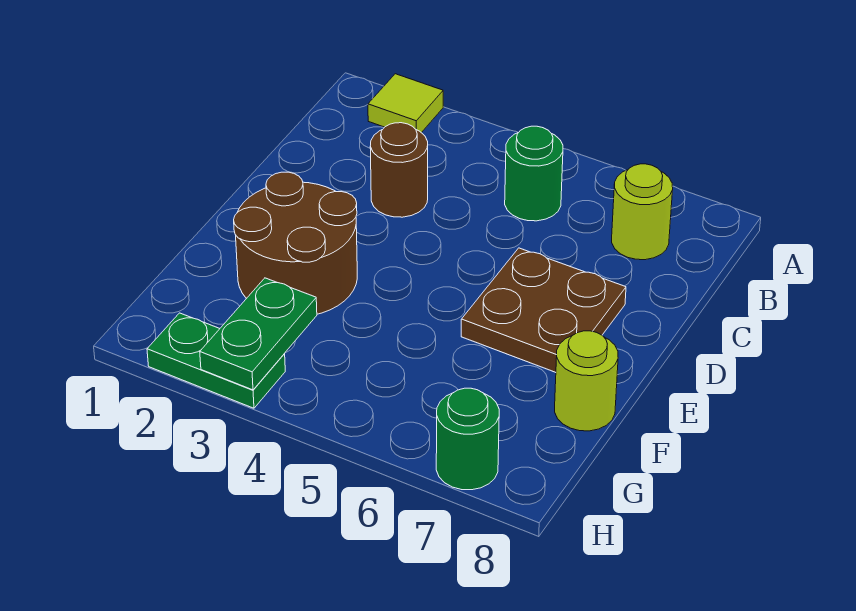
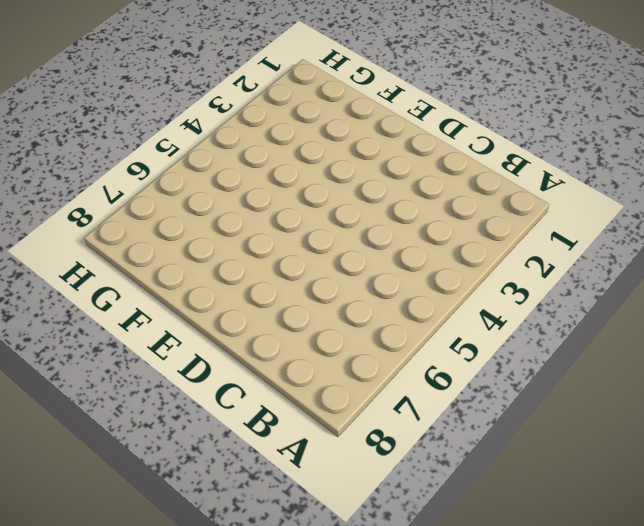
none -> lime tile A2 level 1
none -> green round brick B5 level 1

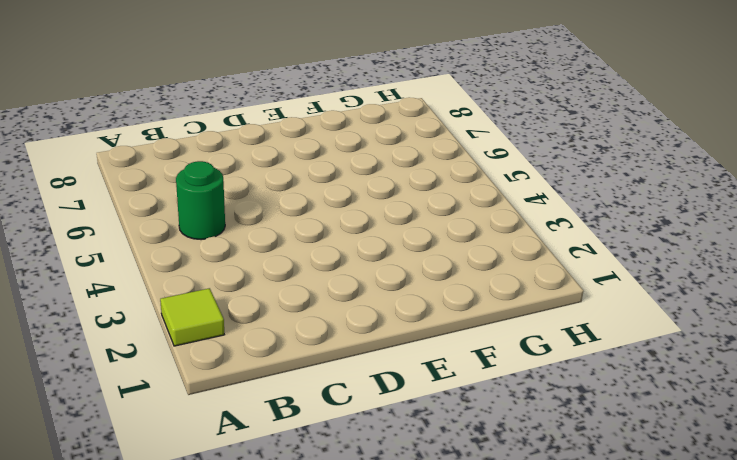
none -> lime round brick B7 level 1
none -> brown round brick C3 level 1

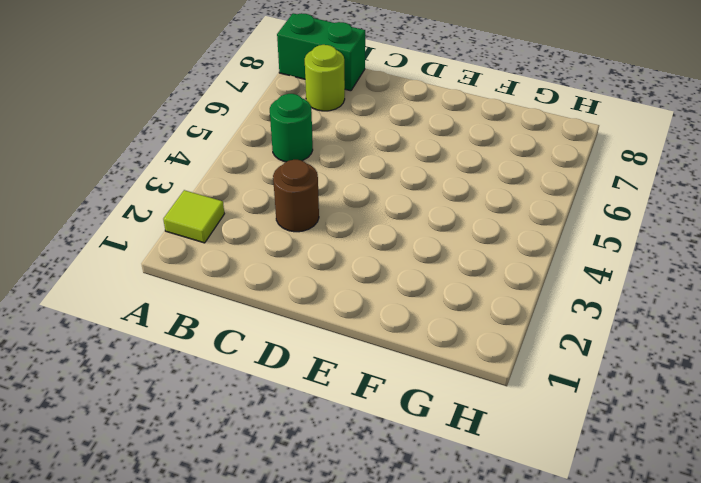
green brick A8:B8 level 1 -> none
none -> brown plate D6:E7 level 1
none -> brown round brick E2:F3 level 1

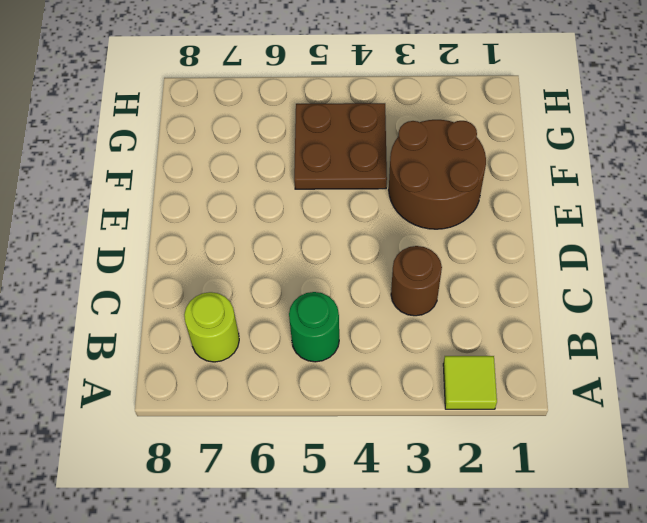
brown plate F4:G5 level 1 -> brown plate D6:E7 level 1
none -> lime round brick F8 level 1
none -> green plate H2:H3 level 1

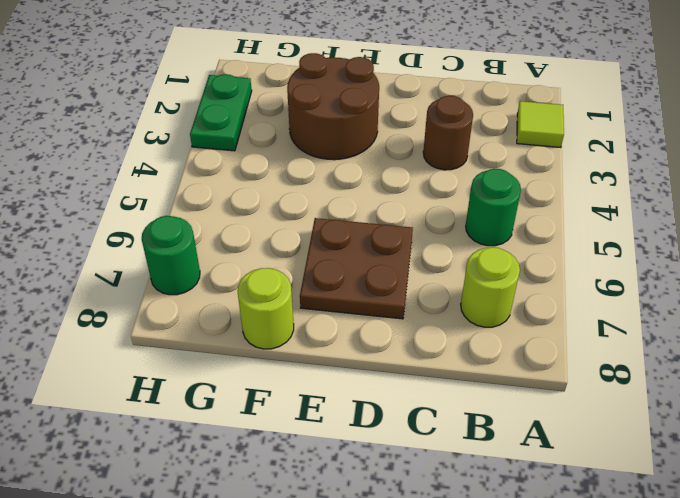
none -> green plate G3:H3 level 2

